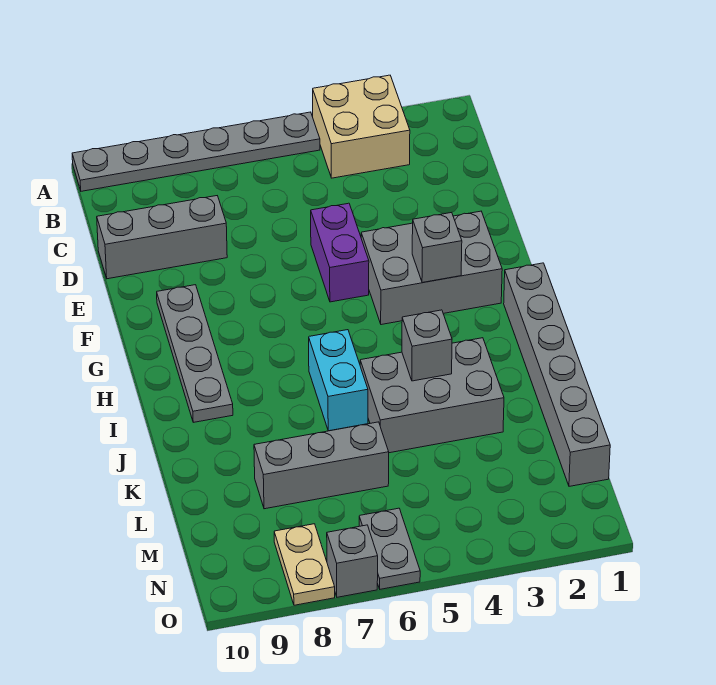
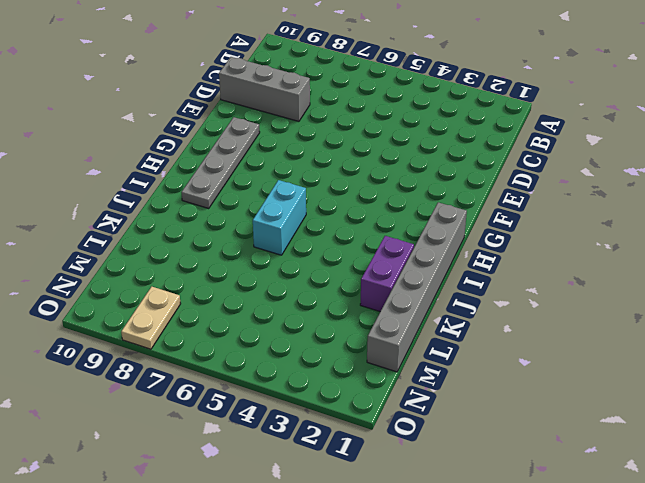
purple brick J2:K2 level 1 -> purple brick E5:F5 level 1
none -> tan brick A3:B4 level 1
none -> grey plate A5:A10 level 1
none -> grey brick F2:G4 level 1

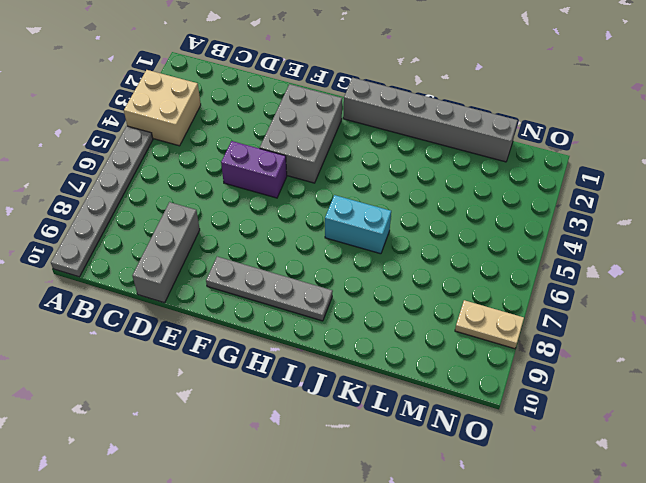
none -> grey brick J3:K5 level 1
none -> grey brick L6:L8 level 1
none -> grey plate N6:O6 level 1

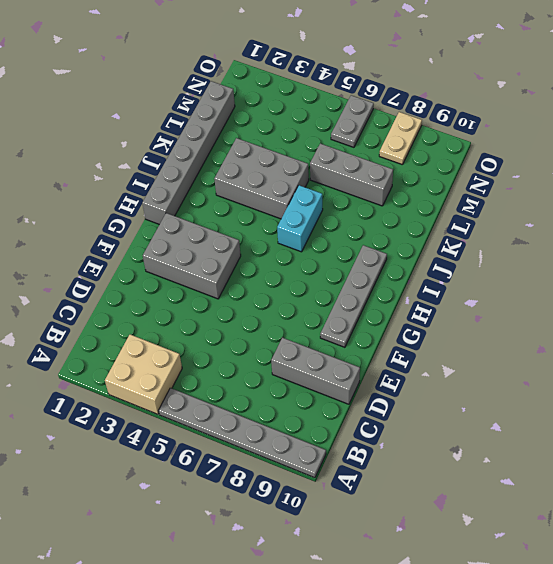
none -> purple brick E5:F5 level 1
none -> grey brick O7 level 1
none -> grey brick G3 level 2

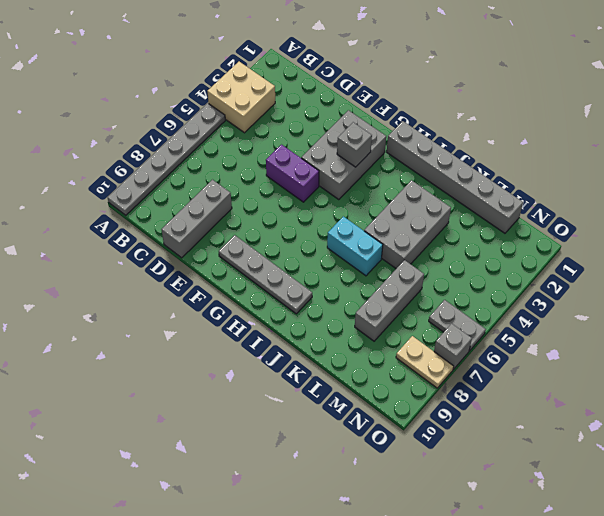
none -> grey brick J4 level 2

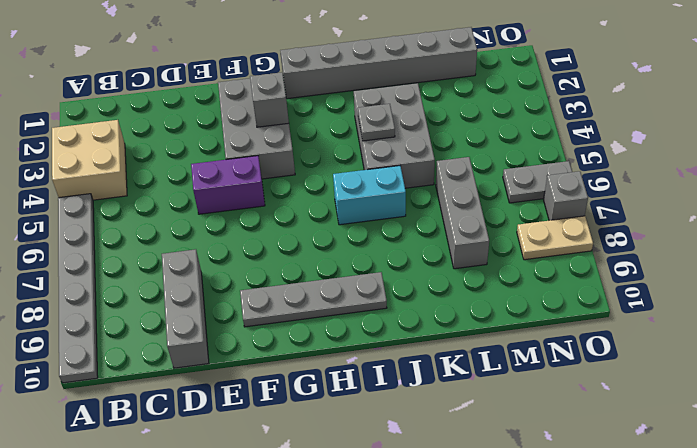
grey plate J4 level 2 -> grey brick J4 level 2

